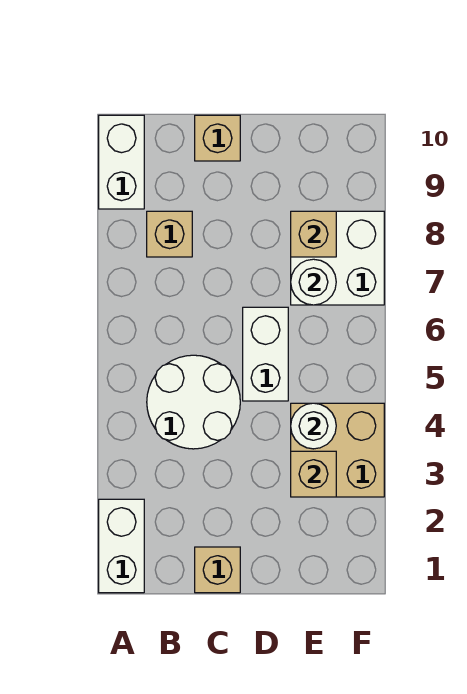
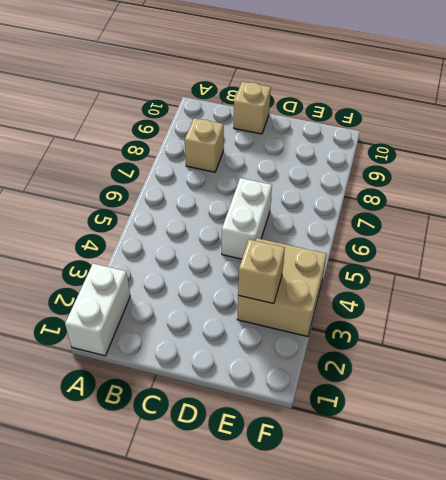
none -> white brick A9:A10 level 1
none -> white round brick B4:C5 level 1
none -> tan brick C1 level 1

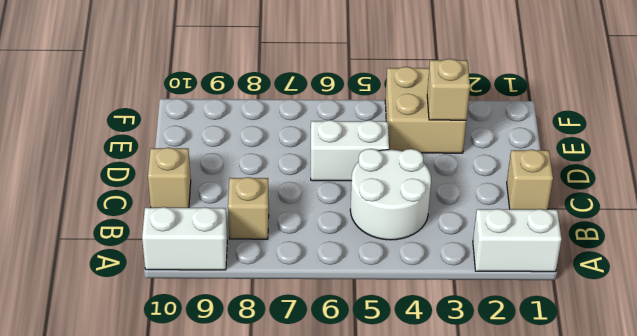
none -> white brick E7:F8 level 1
none -> white round brick E4 level 2
none -> white round brick E7 level 2

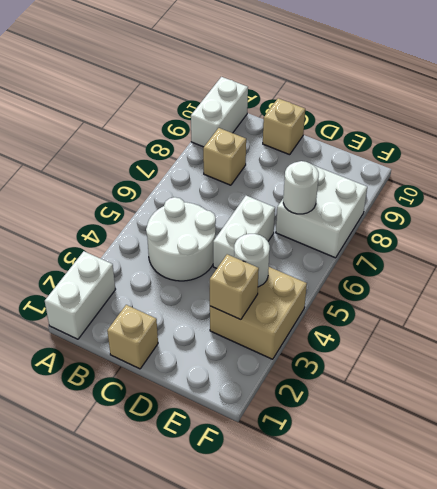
none -> tan brick E8 level 2

